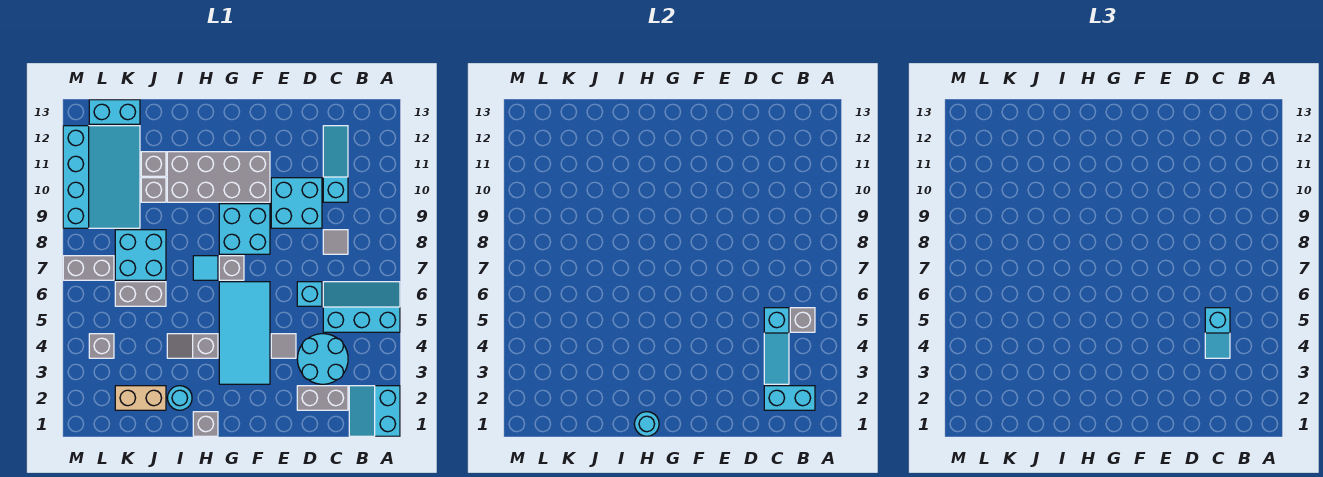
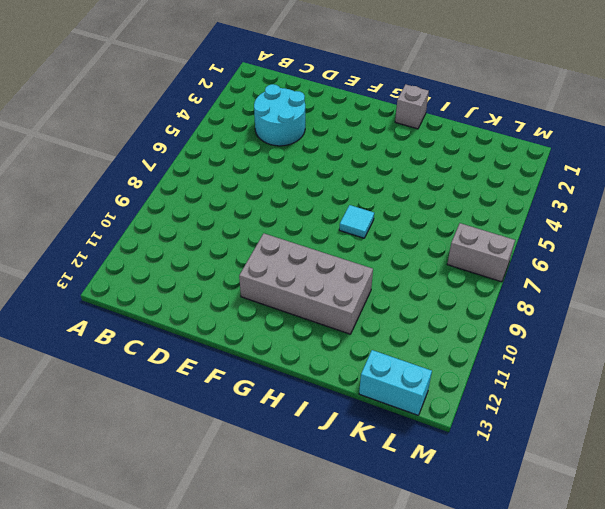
none -> cyan slope A1:B2 level 1 top A
none -> cyan slope A5:C6 level 1 top 5
none -> grey brick C2:D2 level 1
none -> grey tile C8 level 1

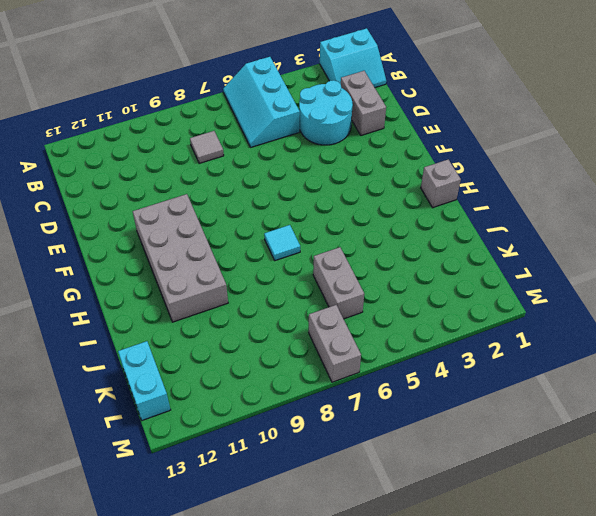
none -> cyan slope C10:C12 level 1 top 10
none -> cyan brick D6 level 1
none -> cyan brick D9:E10 level 1
none -> grey tile E4 level 1

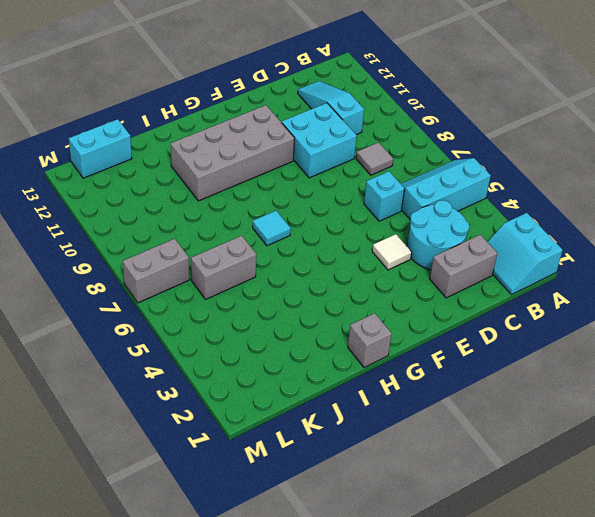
white tile E4 level 1 -> grey tile E4 level 1
none -> cyan tile F3:G6 level 1
none -> cyan brick F8:G9 level 1
none -> grey brick G7 level 1
none -> grey slope H4:I4 level 1 top H

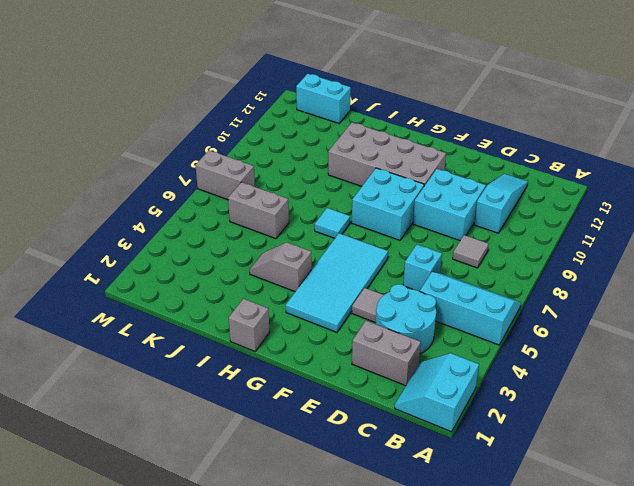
none -> grey brick G7 level 1
none -> cyan round brick I2 level 1
none -> tan brick J2:K2 level 1
none -> cyan brick J7:K8 level 1

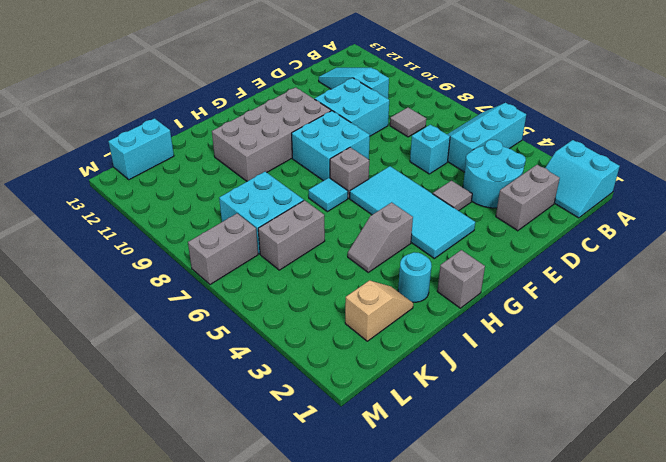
tan slope J2:K2 level 1 top K -> tan brick J2:K2 level 1
none -> grey brick J10 level 1
none -> grey brick J11 level 1
none -> cyan slope K9:M12 level 1 top M
none -> grey brick L4 level 1

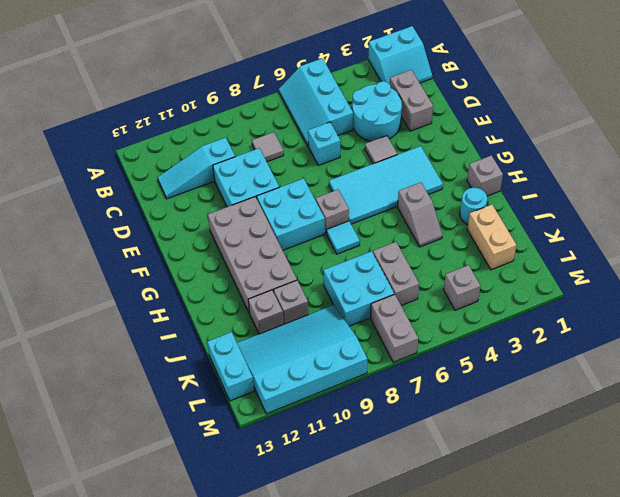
none -> cyan brick B2:C2 level 2
none -> grey brick B5 level 2
none -> cyan slope C3:C5 level 2 top 5
none -> cyan round brick H1 level 2

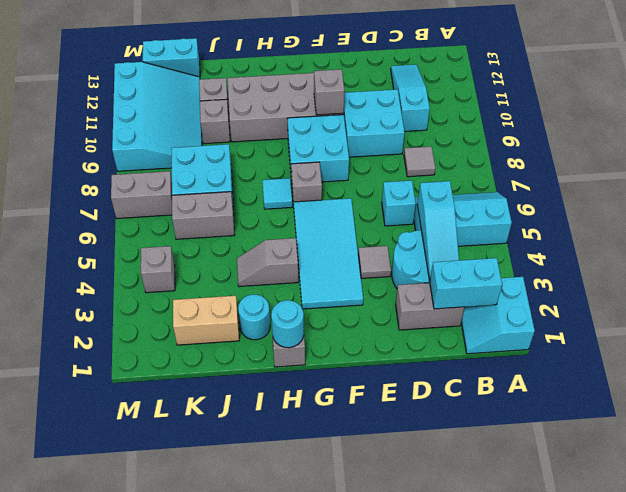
grey brick F10 level 2 -> grey brick B5 level 2
none -> cyan slope C4:C5 level 3 top 5

